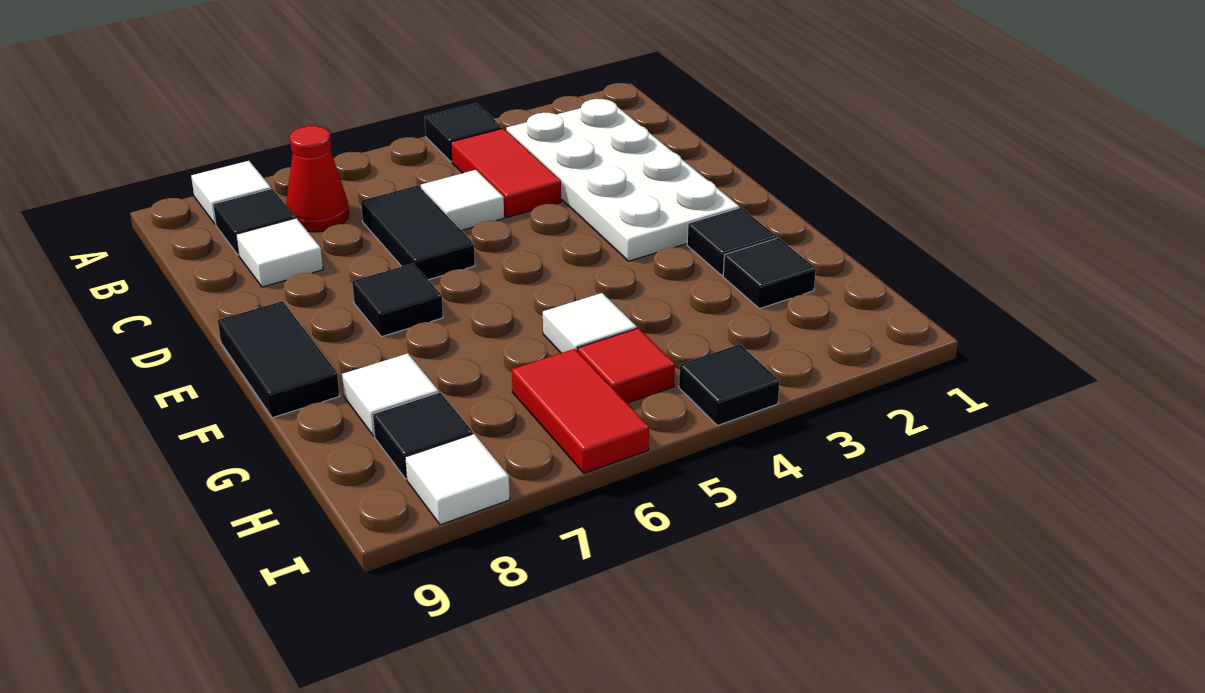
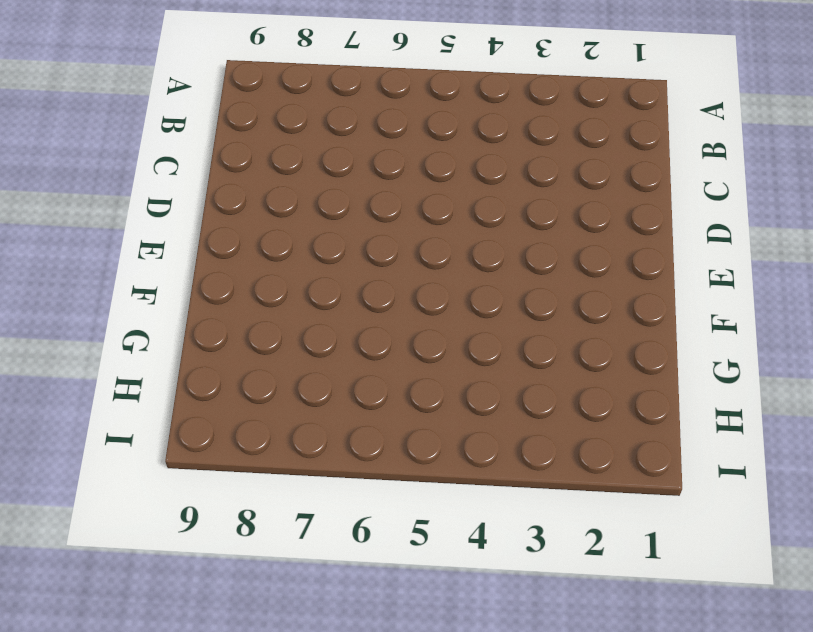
none -> black tile A4 level 1
none -> white tile A8 level 1
none -> white plate B2:E3 level 1

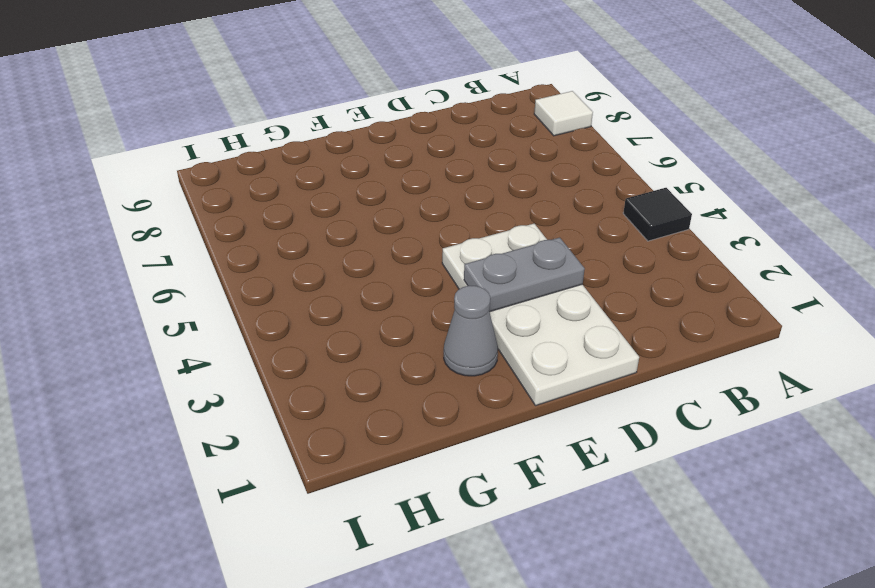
white plate D1:E4 level 1 -> white plate B2:E3 level 1
grey plate D3:E3 level 2 -> none
grey cone F2 level 1 -> black tile F2 level 1
none -> red tile B4:C4 level 1
none -> red cone B7 level 1
none -> black tile B8 level 1

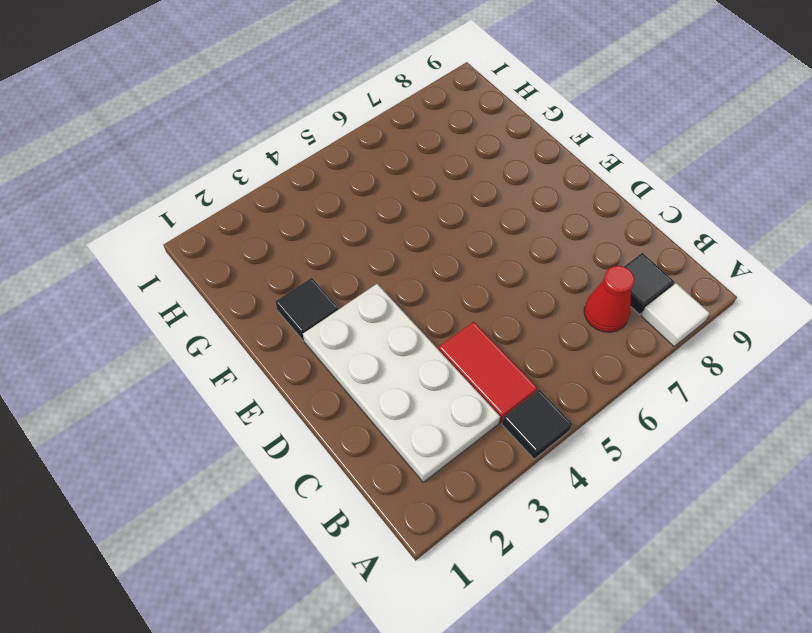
none -> white tile C5 level 1
none -> black tile C6:D6 level 1
none -> white tile C8 level 1

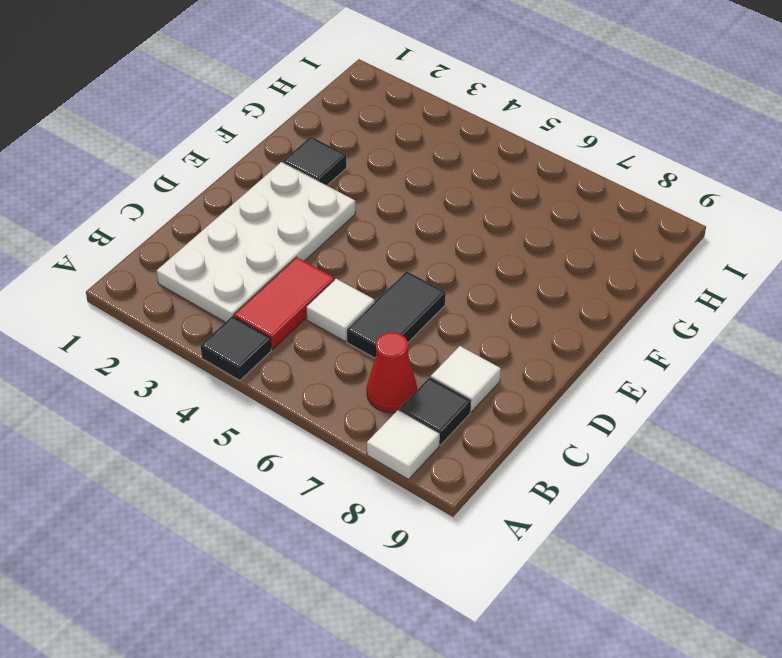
none -> black tile E7 level 1
none -> black tile E9:F9 level 1
none -> black tile G2 level 1

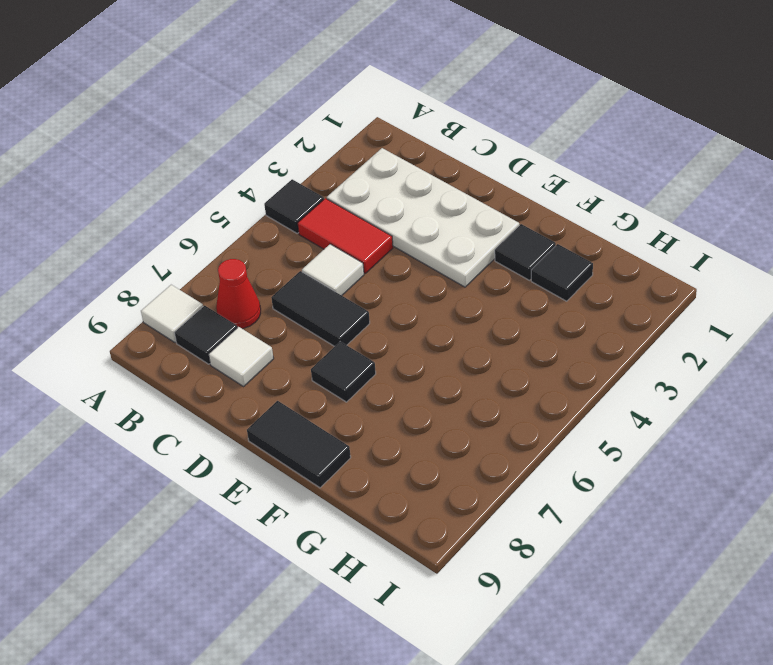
none -> white tile G5 level 1
none -> white tile G8 level 1
none -> red tile H5 level 1

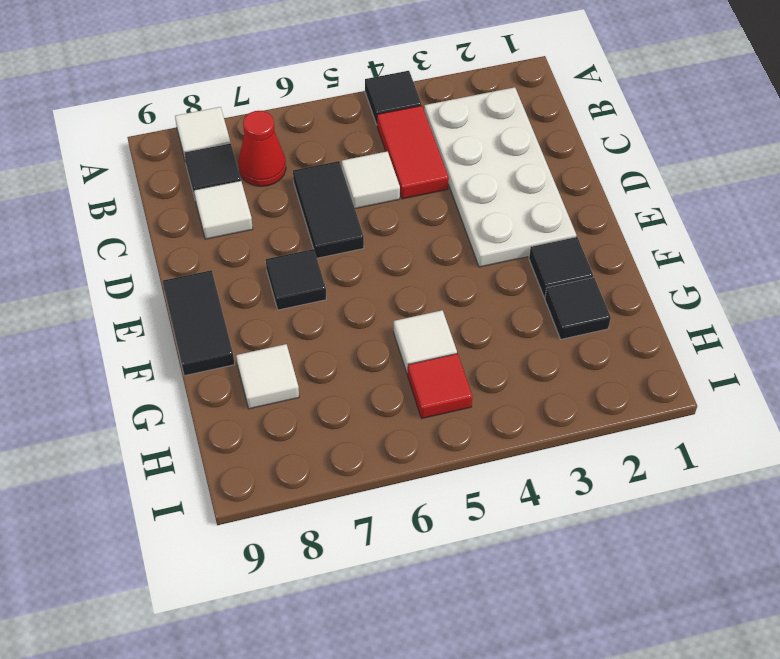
none -> red tile H6:I6 level 1
none -> black tile H8 level 1
none -> black tile I4 level 1

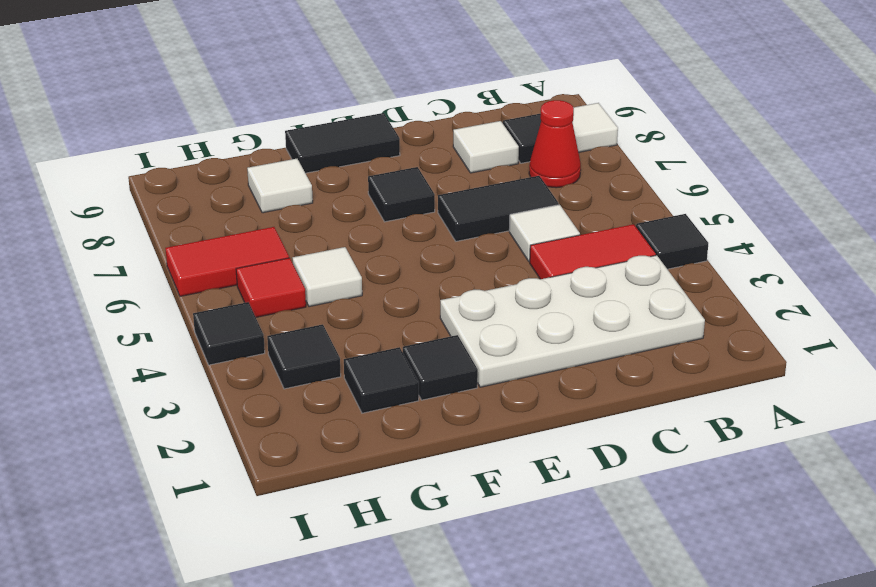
black tile H3 level 1 -> black tile H8 level 1
none -> white tile I8 level 1

